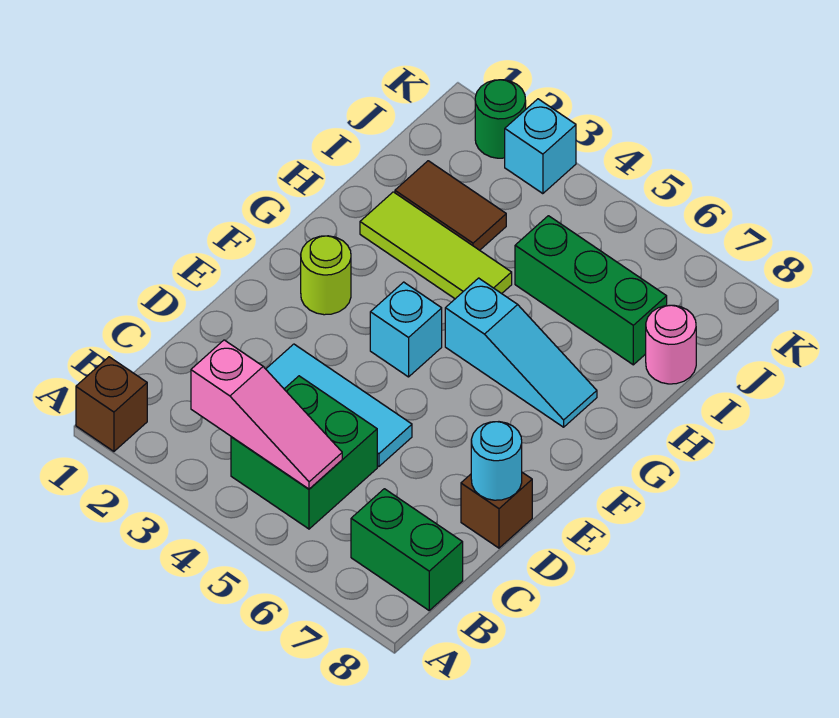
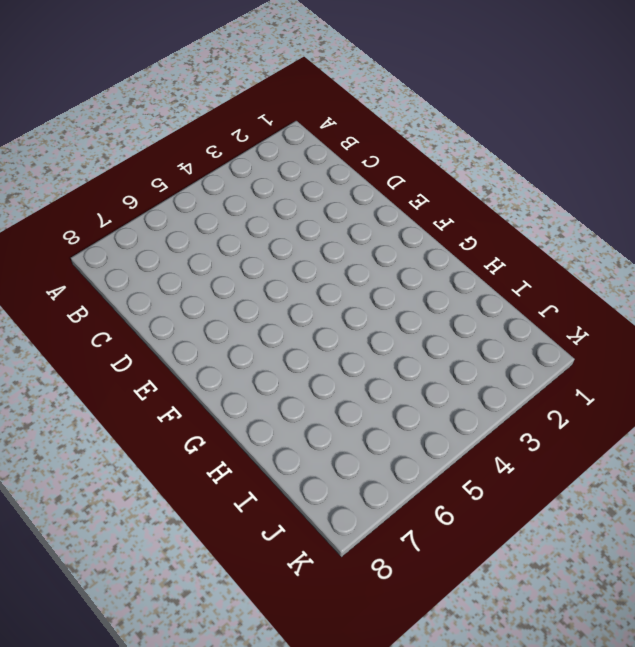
none -> brown brick A1 level 1
none -> green brick B4:C5 level 1
none -> green brick B7:B8 level 1

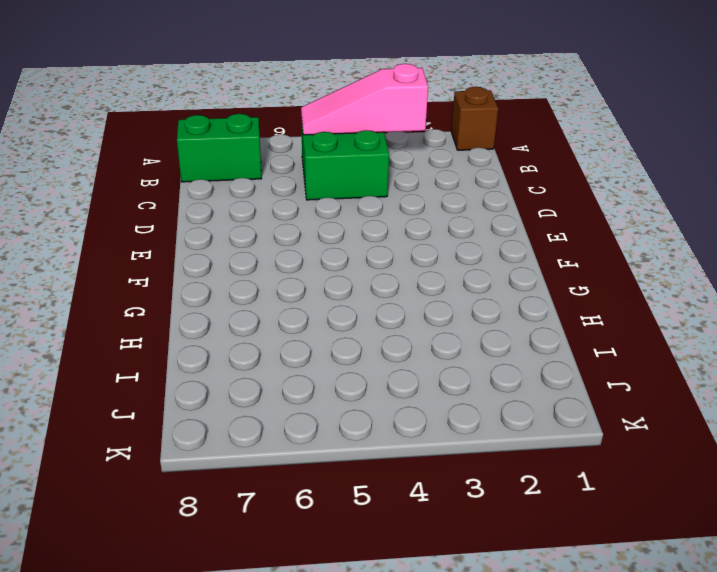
none -> cyan tile D3:D5 level 1
none -> brown brick D8 level 1
none -> lime round brick F2 level 1

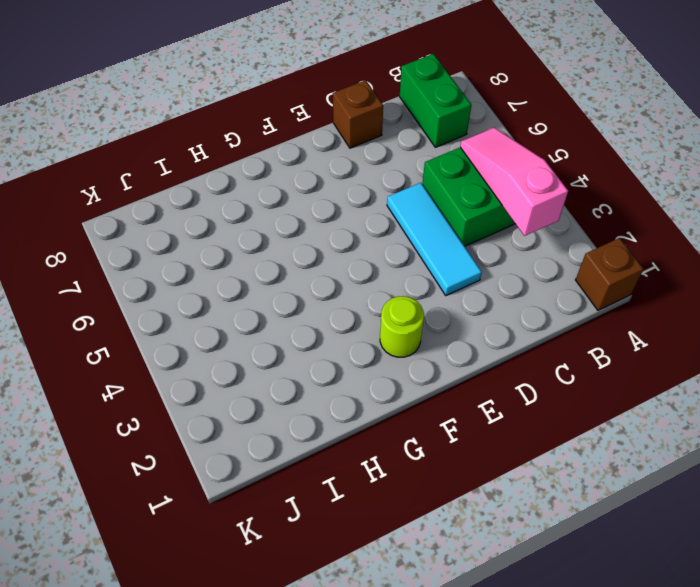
none -> cyan brick F4 level 1
none -> cyan slope G5:G7 level 1 top 5
none -> lime tile H2:H4 level 1

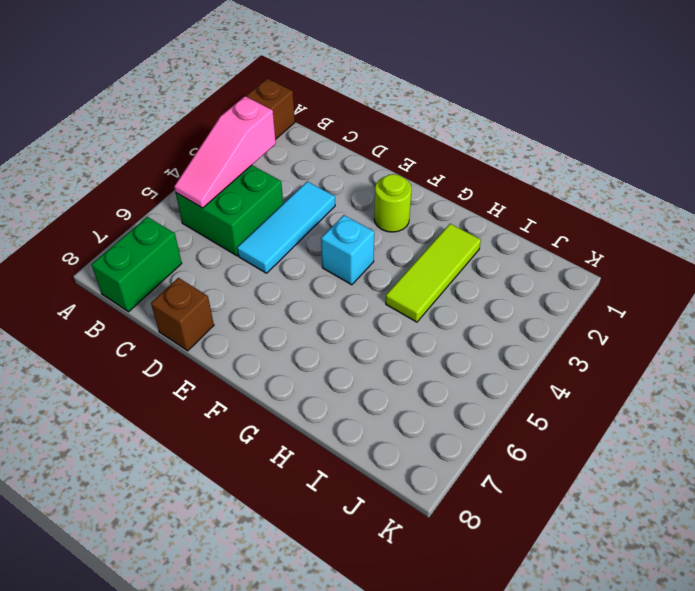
none -> cyan slope G5:G7 level 1 top 5
none -> brown tile I2:I3 level 1
none -> green brick I5:I7 level 1

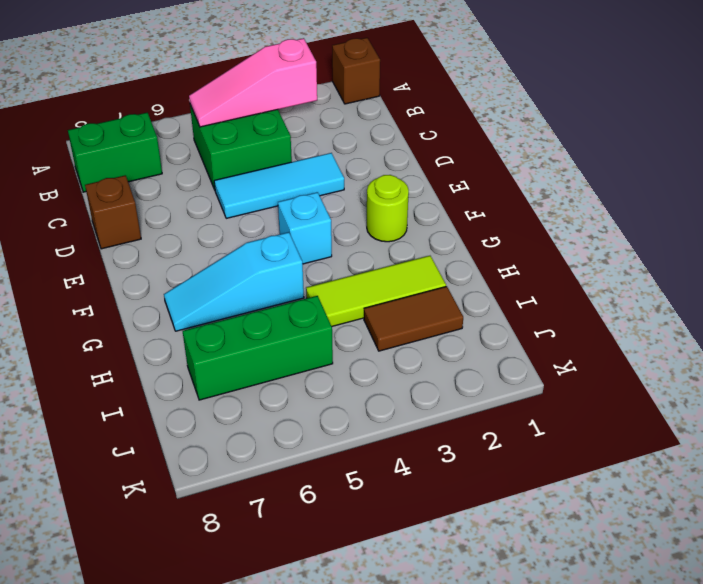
none -> pink round brick I8 level 1
none -> green round brick K2 level 1
none -> cyan brick K3 level 1

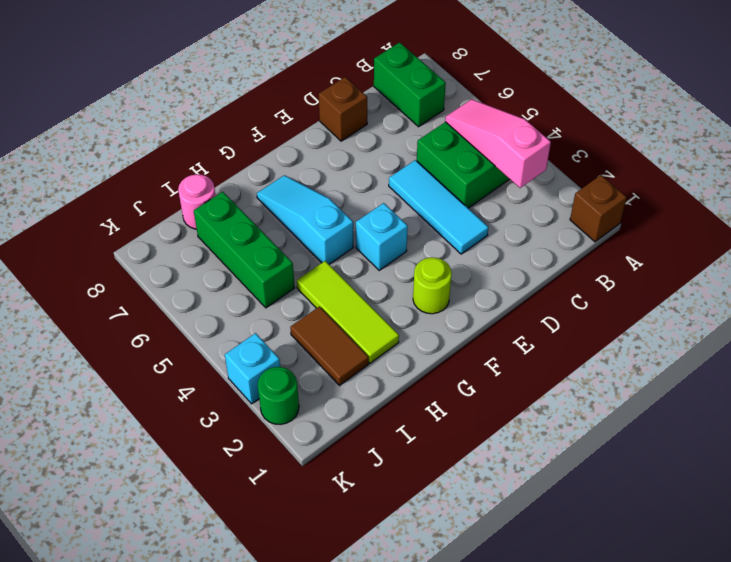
none -> cyan round brick D8 level 2

